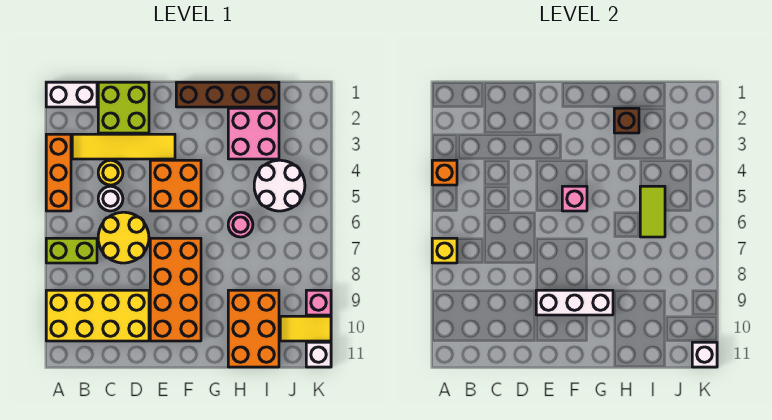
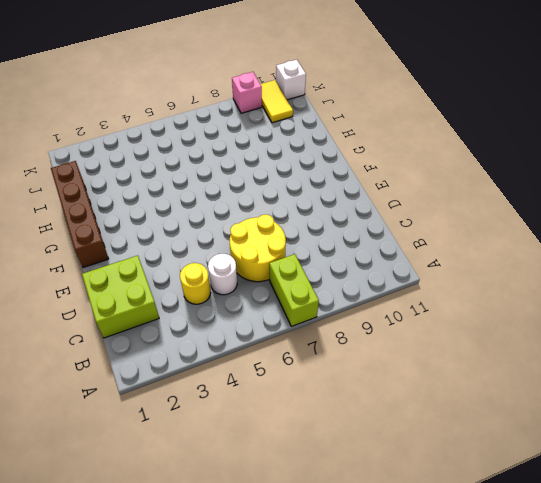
none -> white brick A1:B1 level 1
none -> orange brick A3:A5 level 1
none -> yellow brick A9:D10 level 1

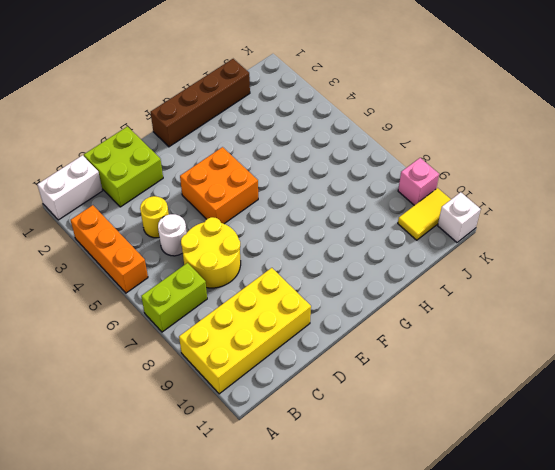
none -> yellow tile B3:E3 level 1
none -> orange brick E7:F10 level 1
none -> pink brick H2:I3 level 1

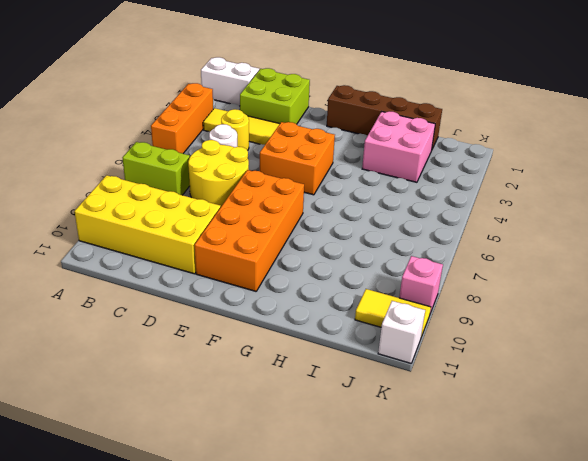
none -> pink round brick H6 level 1
none -> orange brick H9:I11 level 1
none -> white round brick I4:J5 level 1

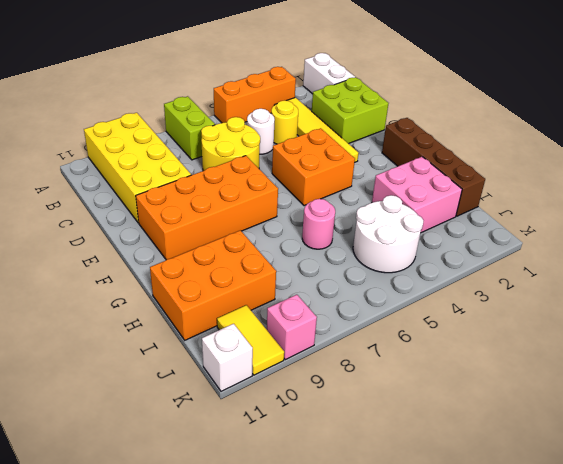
none -> orange brick A4 level 2
none -> yellow brick A7 level 2
none -> white brick E9:G9 level 2

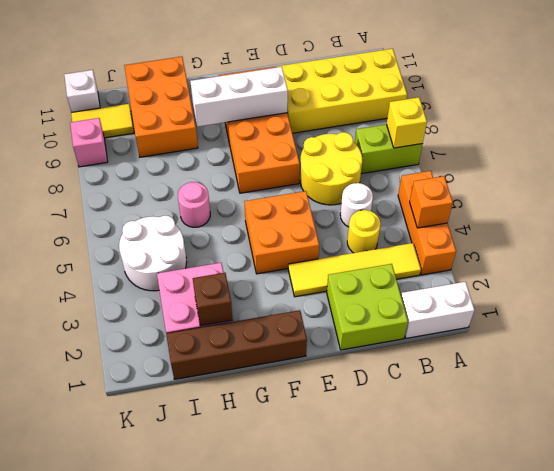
none -> pink brick F5 level 2
none -> lime tile I5:I6 level 2
none -> white brick K11 level 2

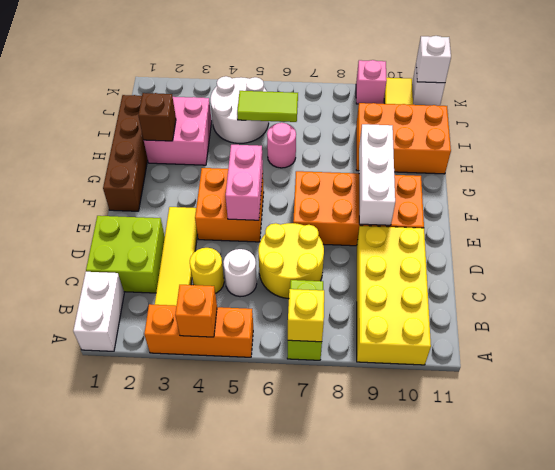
pink brick E5:F5 level 2 -> pink brick F5 level 2

